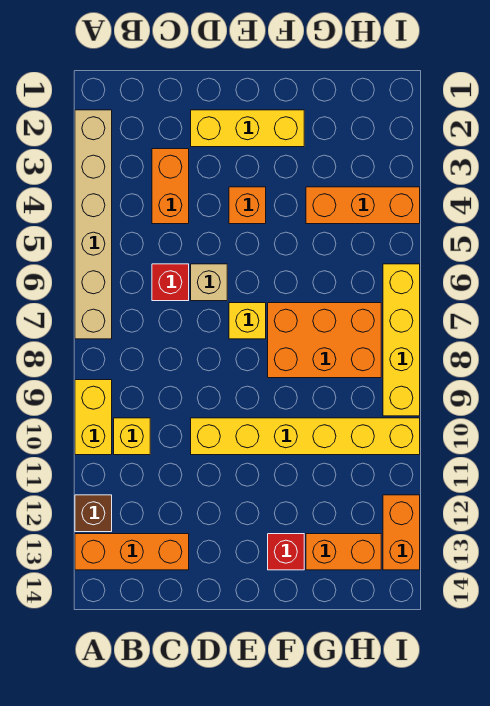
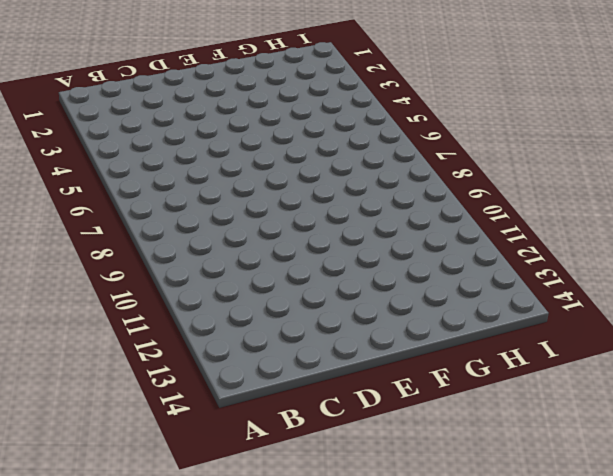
none -> tan brick A2:A7 level 1
none -> yellow brick A9:A10 level 1
none -> brown brick A12 level 1

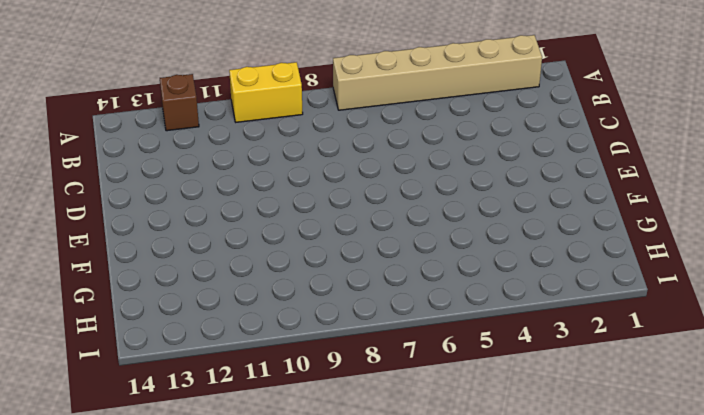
none -> orange brick A13:C13 level 1
none -> yellow brick B10 level 1
none -> orange brick C3:C4 level 1

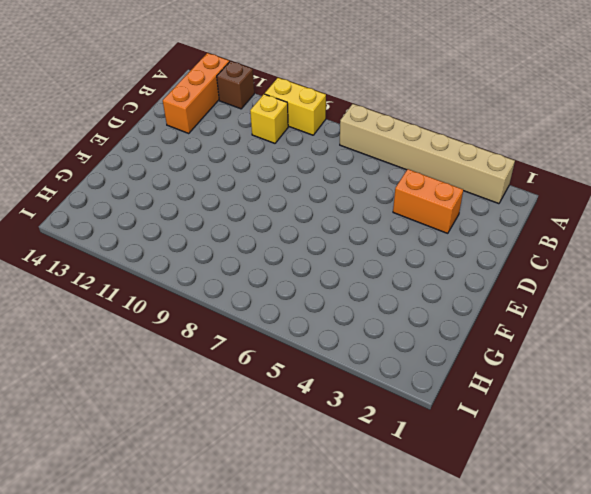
none -> red brick C6 level 1
none -> yellow brick D2:F2 level 1
none -> tan brick D6 level 1

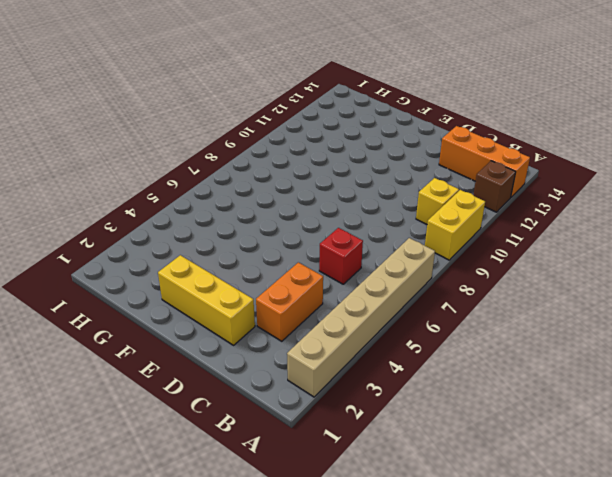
none -> tan brick D6 level 1
none -> yellow brick D10:I10 level 1
none -> orange brick E4 level 1

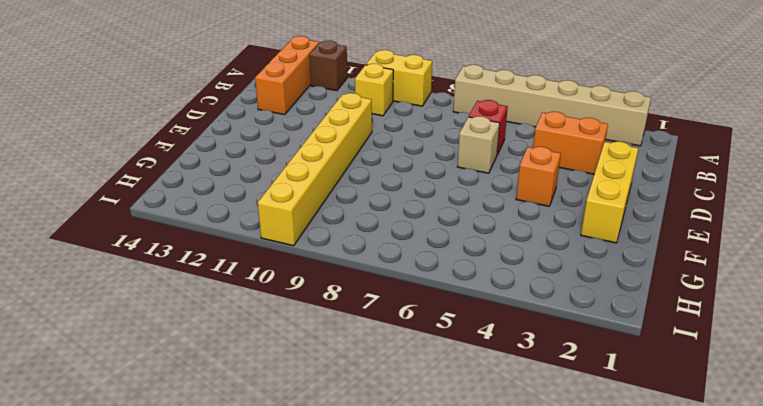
none -> yellow brick E7 level 1
none -> orange brick F7:H8 level 1
none -> red brick F13 level 1

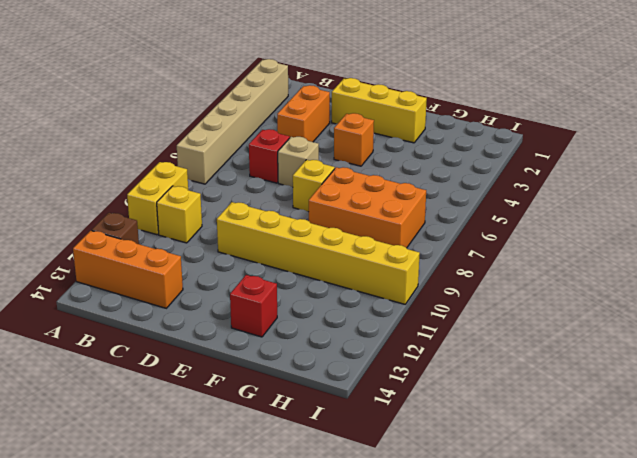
none -> orange brick G4:I4 level 1
none -> orange brick G13:H13 level 1
none -> yellow brick I6:I9 level 1

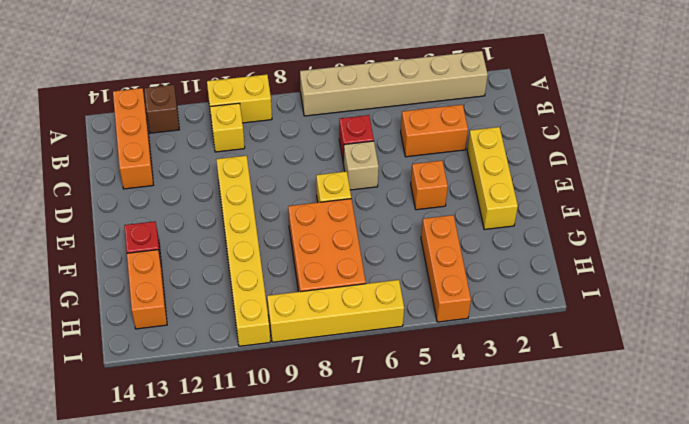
none -> orange brick I12:I13 level 1

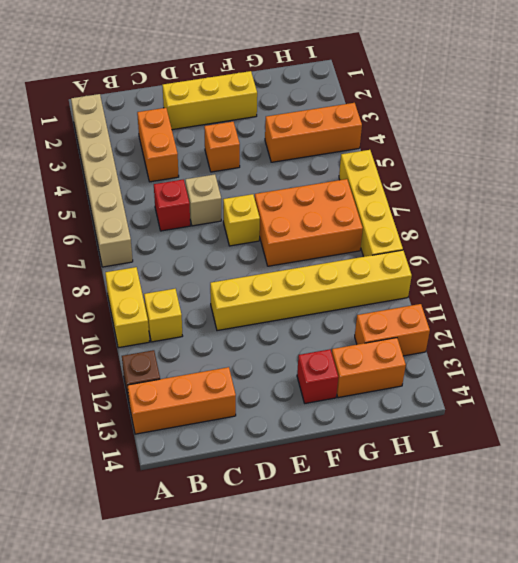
orange brick H12:I12 level 1 -> orange brick I12:I13 level 1

